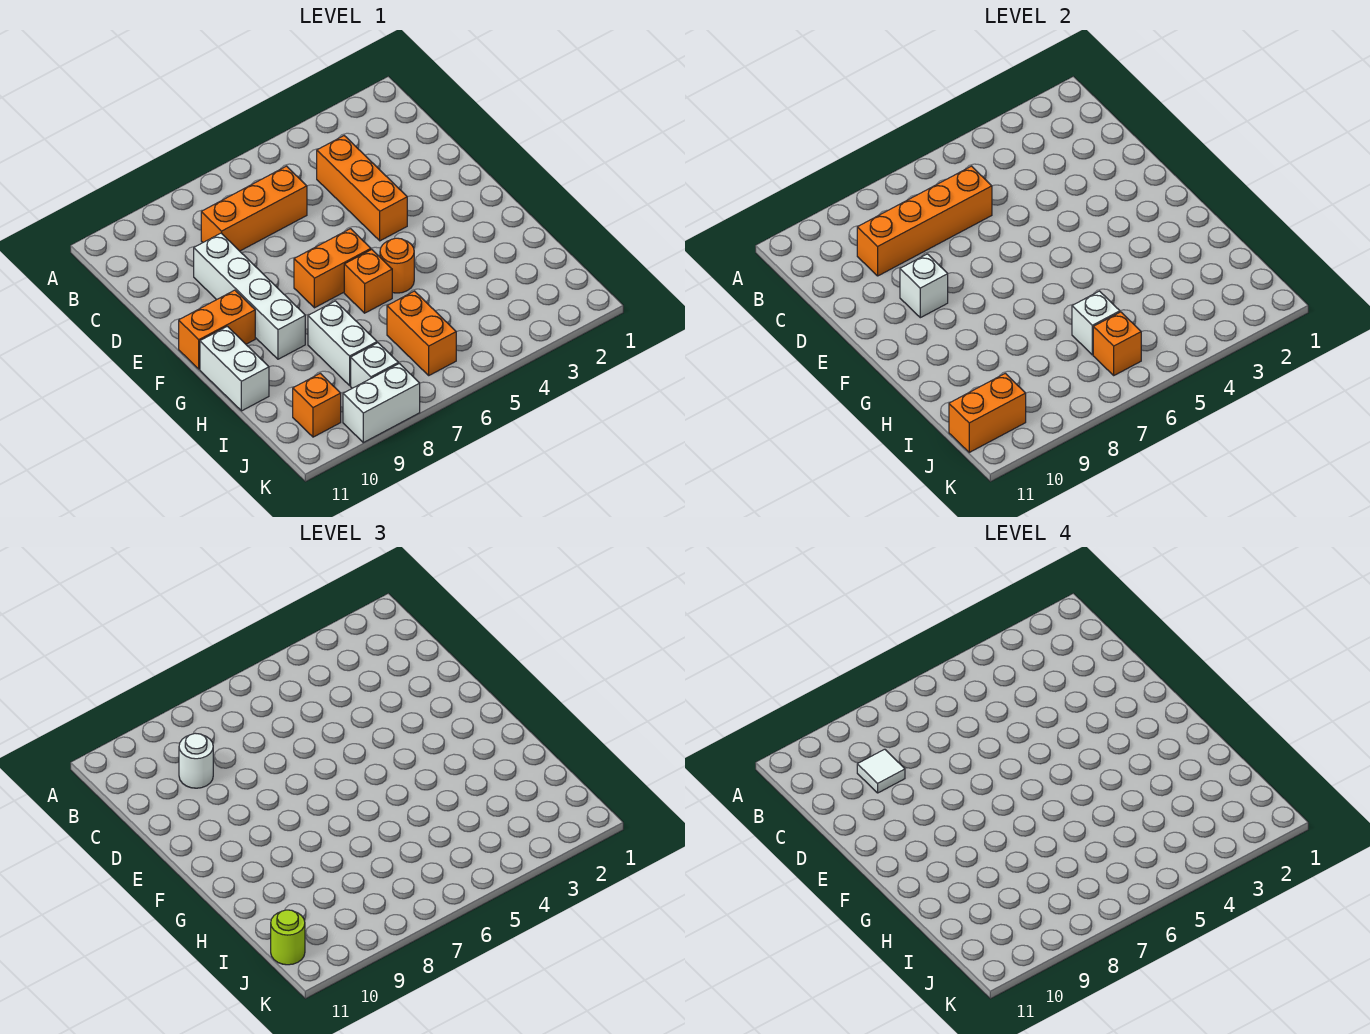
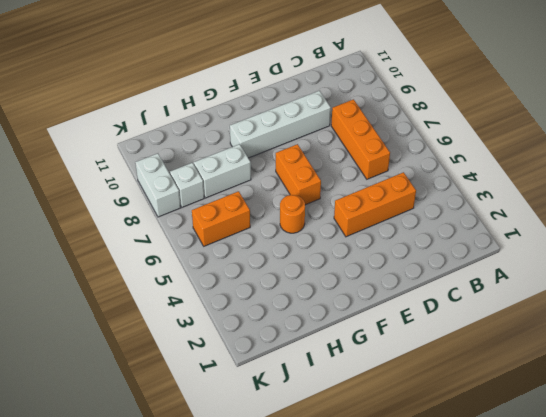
none -> orange brick F10:F11 level 1
none -> orange brick G6 level 1
none -> white brick G11:H11 level 1

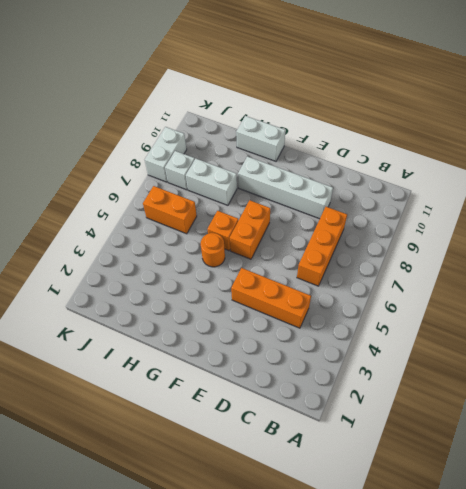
none -> orange brick F10:F11 level 1
none -> orange brick J10 level 1
none -> orange brick C6:C9 level 2

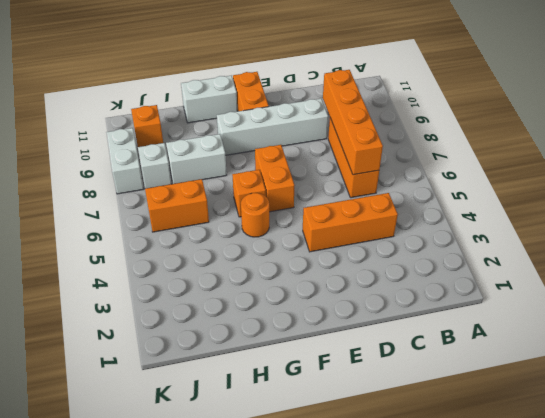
none -> white brick E9 level 2
none -> white brick I6 level 2
none -> orange brick J6 level 2

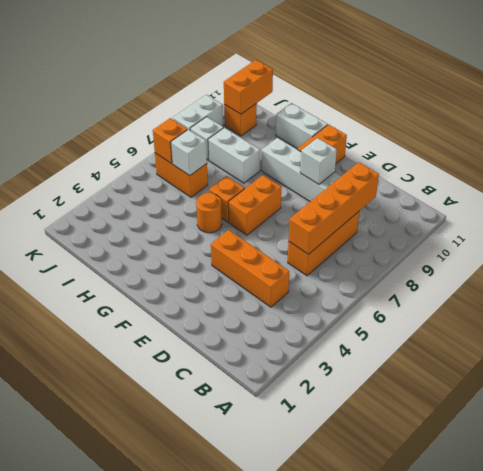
none -> white round brick C9 level 3
none -> lime round brick J11 level 3
none -> white tile C9 level 4

